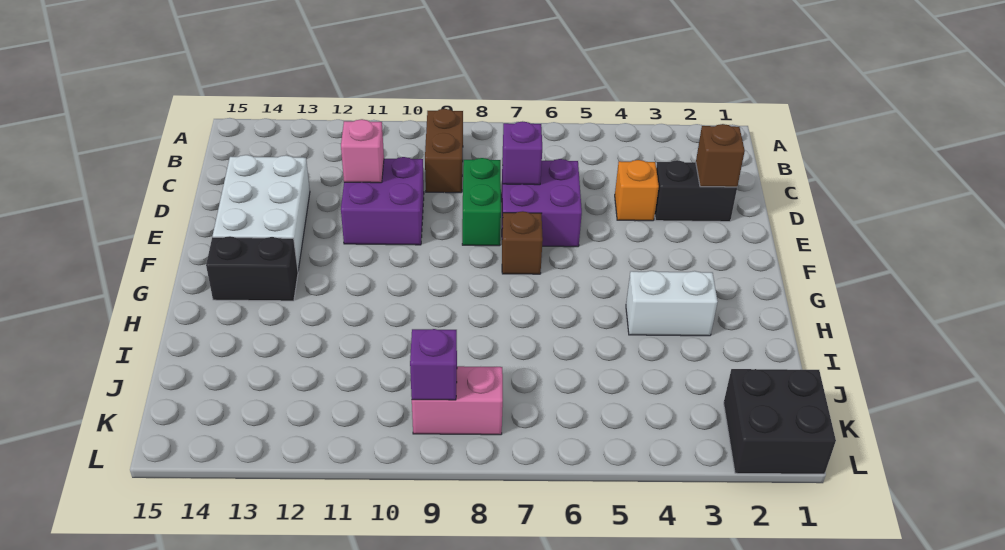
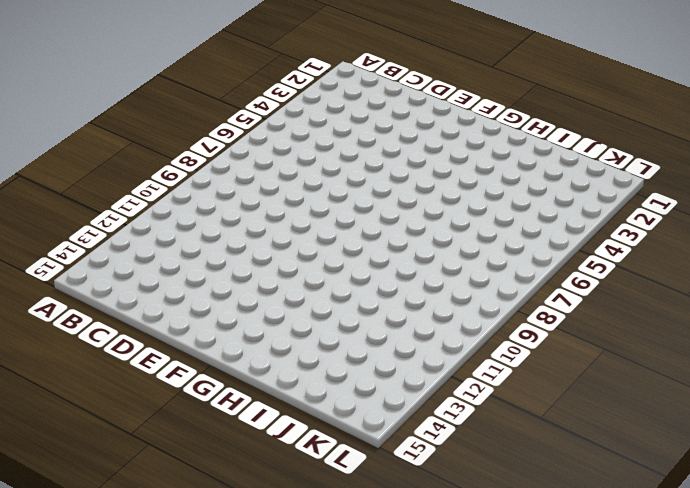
none -> brown brick B9:C9 level 1
none -> black brick D2:D3 level 1
none -> orange brick D4 level 1

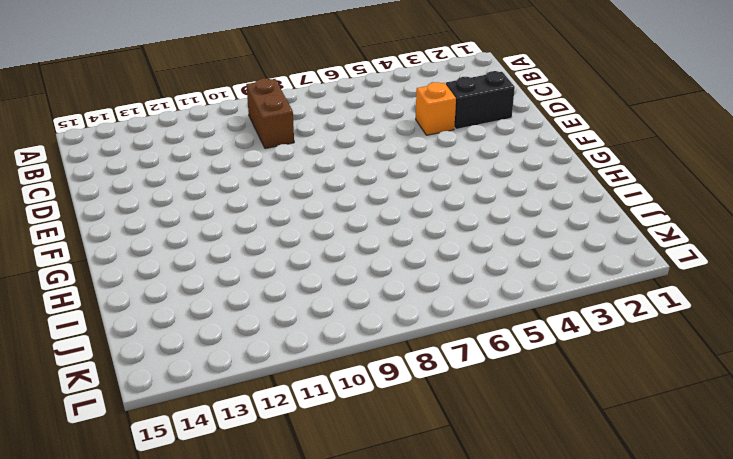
none -> purple brick D6:E7 level 1
none -> green brick D8:E8 level 1
none -> purple brick D10:E11 level 1

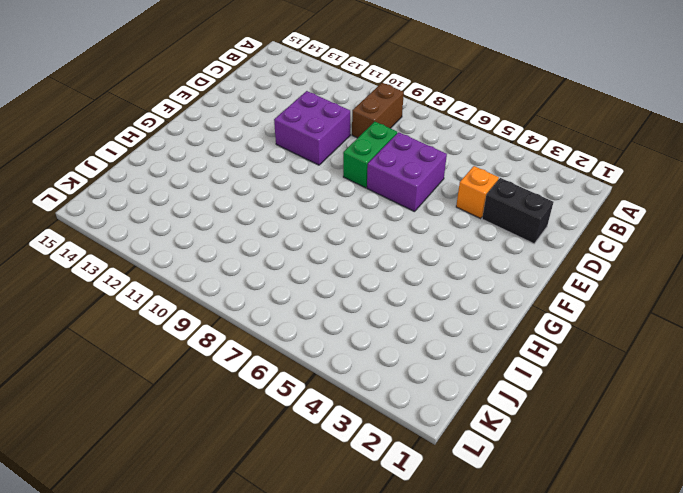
none -> white brick D13:F14 level 1
none -> brown brick F7 level 1
none -> black brick G13:G14 level 1

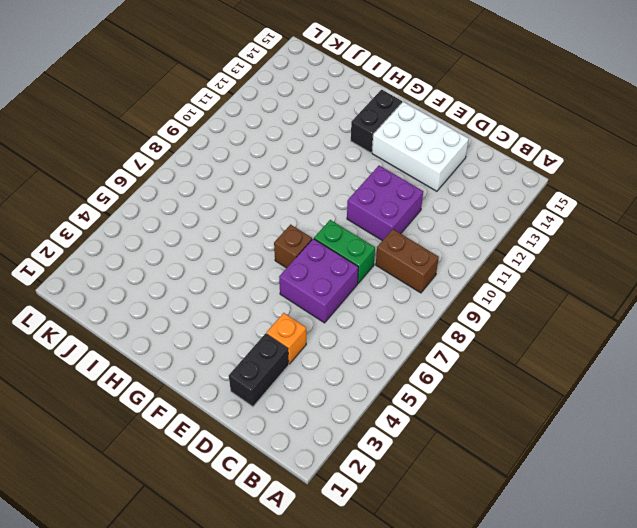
none -> white brick H3:H4 level 1
none -> black brick K1:L2 level 1
none -> pink brick K8:K9 level 1

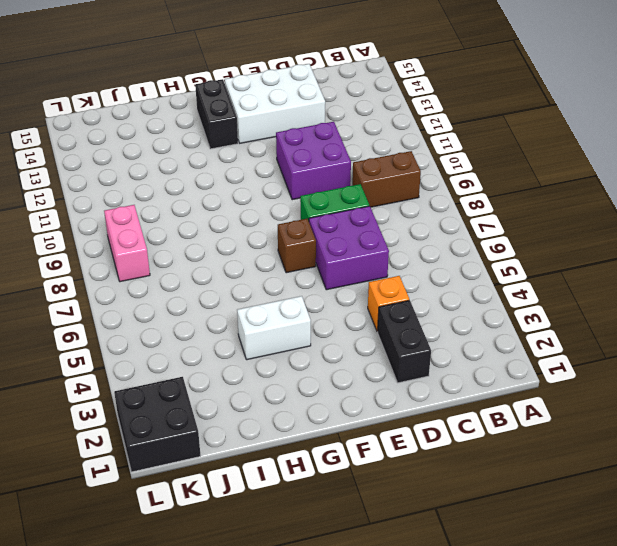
white brick G4:H4 level 1 -> white brick H3:H4 level 1
none -> brown brick D2 level 2
none -> purple brick D7 level 2
none -> pink brick D11 level 2

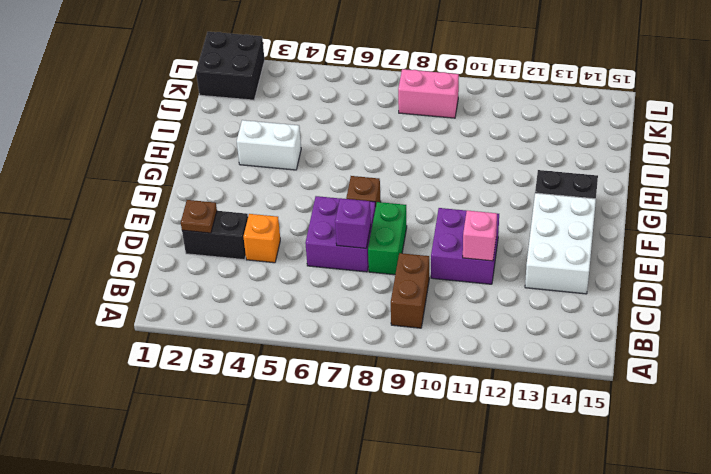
brown plate D2 level 2 -> brown brick D2 level 2
none -> purple brick K9 level 2

